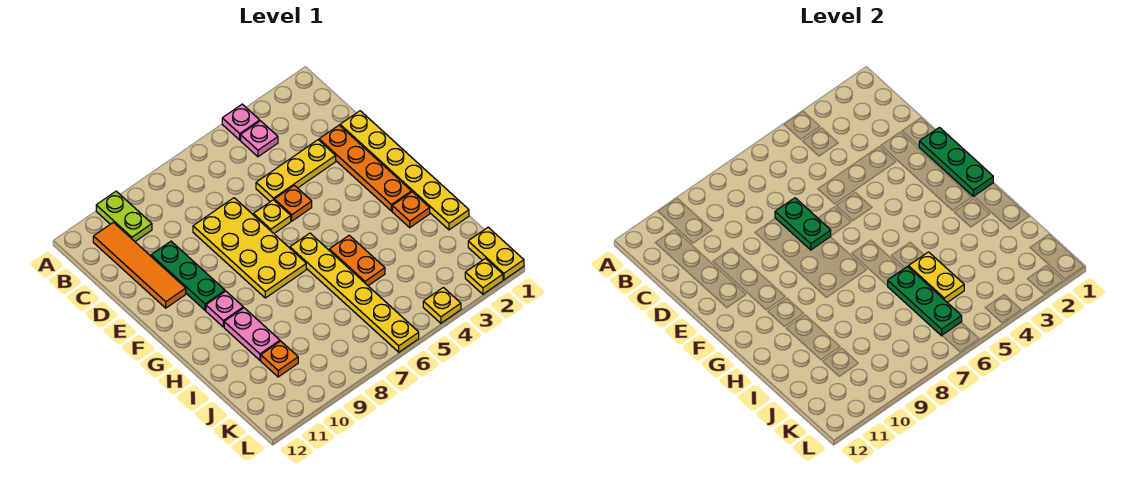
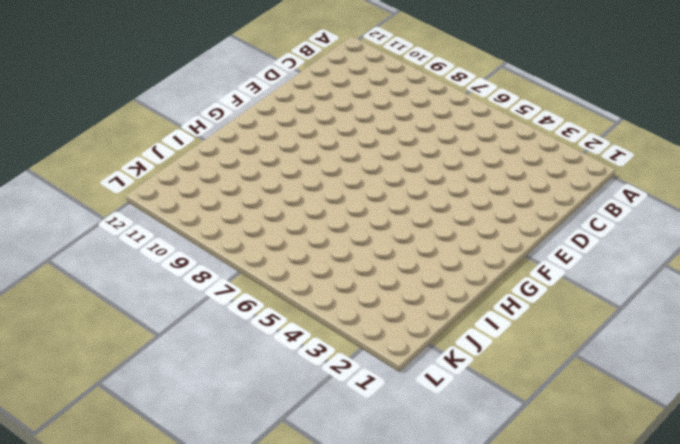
none -> pink plate A4 level 1
none -> lime plate A10:B10 level 1
none -> pink plate B4 level 1

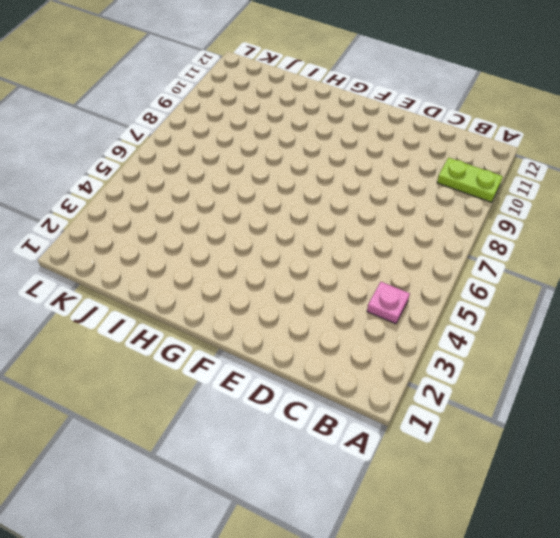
none -> pink plate A4 level 1
none -> orange tile B11:E11 level 1
none -> yellow plate D1:I1 level 1

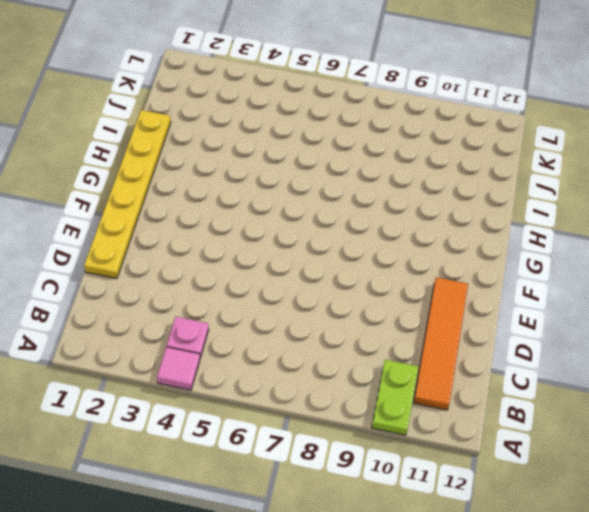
pink tile A4 level 1 -> pink plate A4 level 1
none -> orange plate D2:G2 level 1
none -> yellow plate D3:D5 level 1
none -> yellow plate D7:G8 level 1

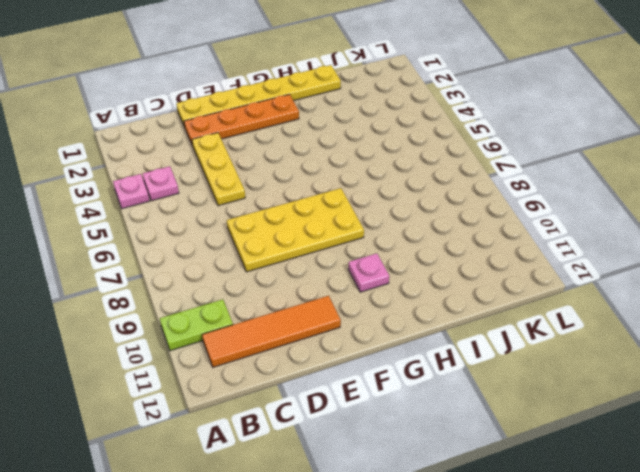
none -> green plate D10:F10 level 1
none -> orange plate E5 level 1
none -> yellow plate E6 level 1

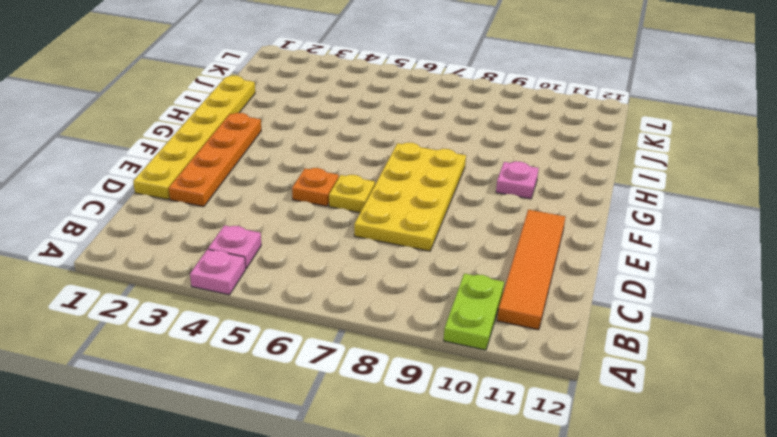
none -> yellow plate D3:D5 level 1
none -> green plate D10:F10 level 1
none -> yellow plate G6:L6 level 1

